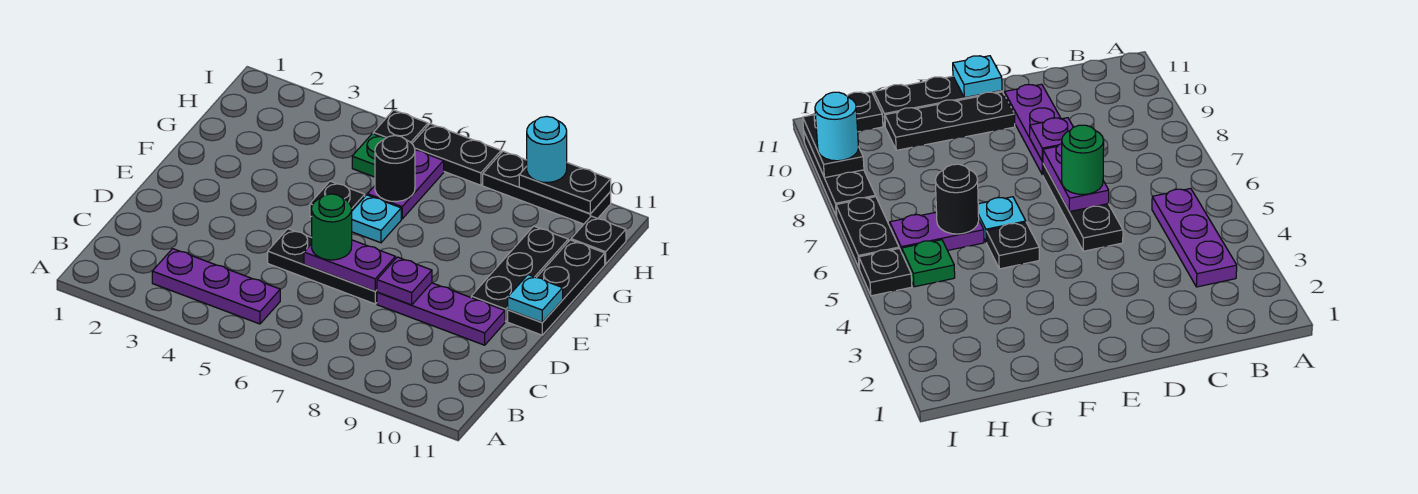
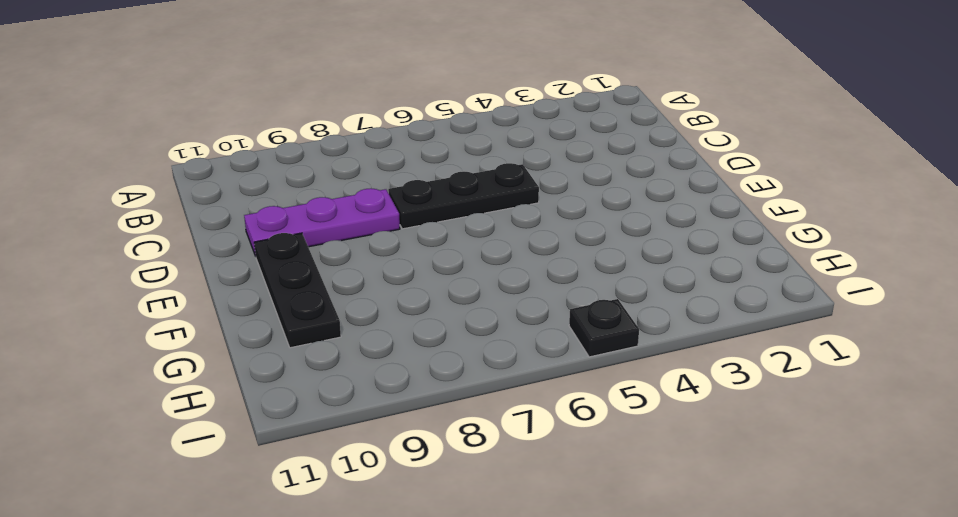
none -> purple plate B3:B5 level 1
none -> black plate E11:G11 level 1
none -> black plate F5 level 1

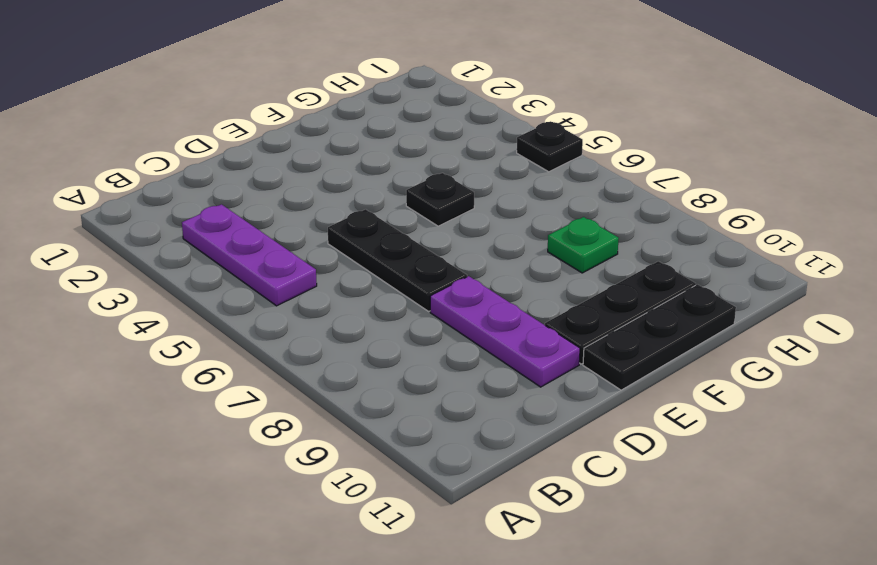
green plate G8 level 1 -> green plate H5 level 1
none -> cyan plate F6 level 1
none -> purple plate G6:H6 level 1
none -> black plate H11 level 1

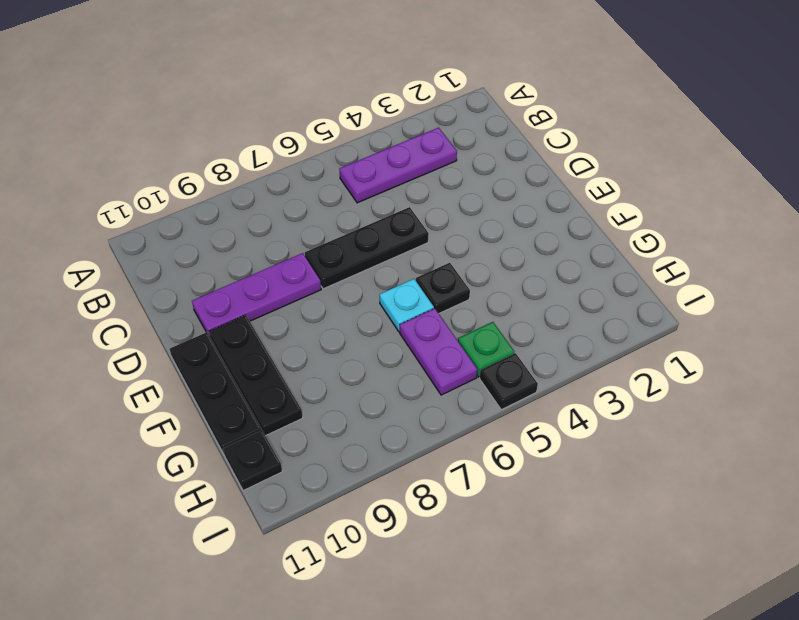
none -> black plate I6:I7 level 1
none -> black plate I8:I10 level 1
none -> purple plate D6:D7 level 2

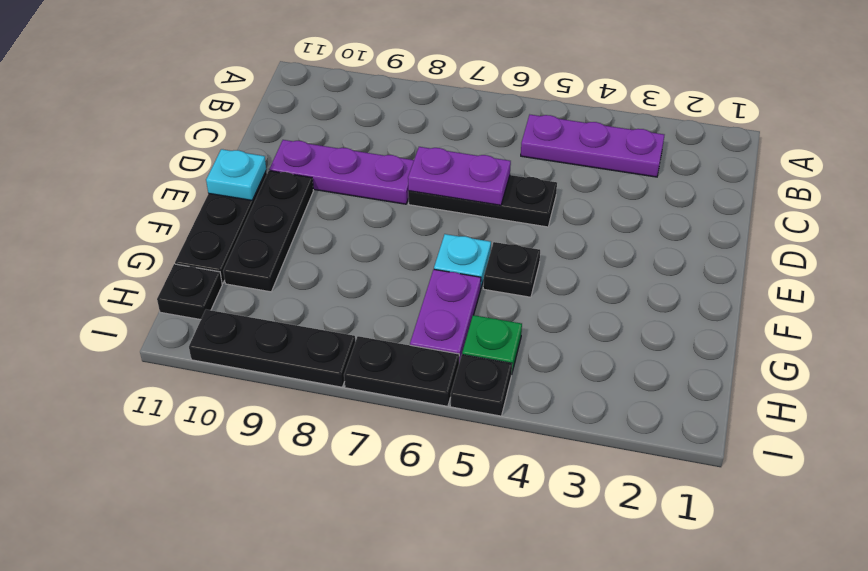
none -> purple plate D8 level 2
none -> black round brick G6 level 2
none -> black plate I9:I10 level 2

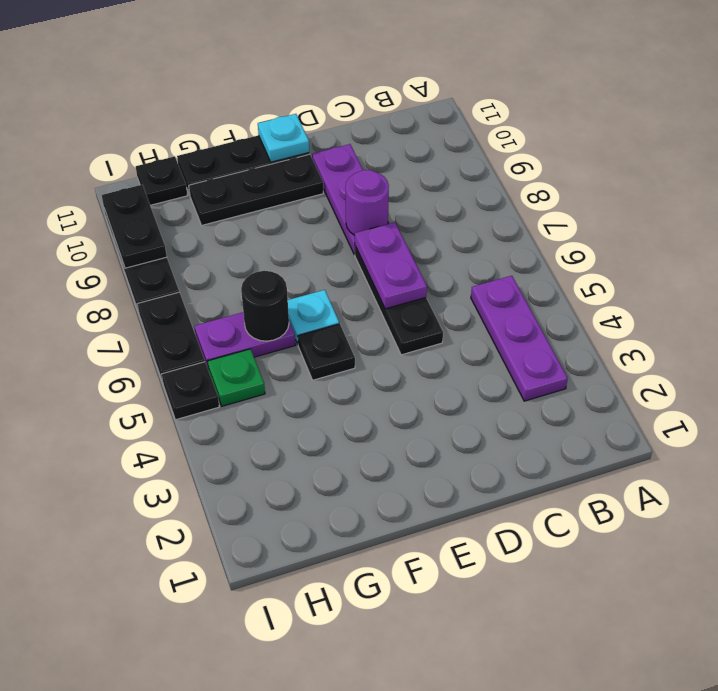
purple round brick D8 level 2 -> purple plate D8 level 2
none -> green round brick D6 level 3
none -> cyan round brick I9 level 3

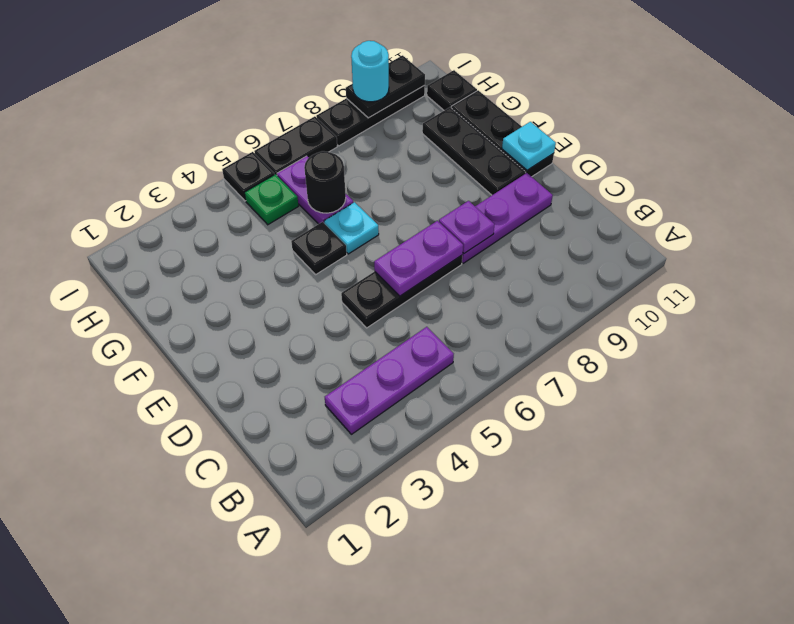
none -> green round brick D6 level 3

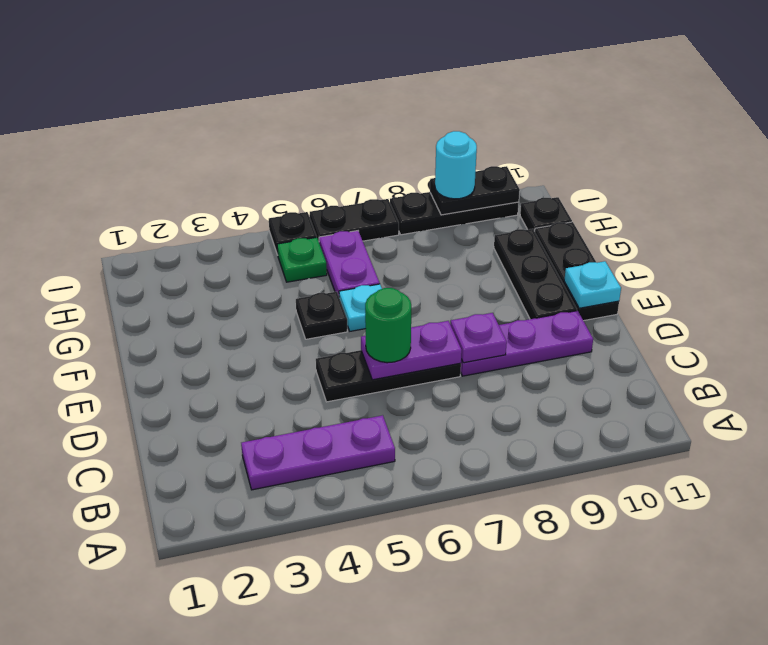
none -> black round brick G6 level 2

